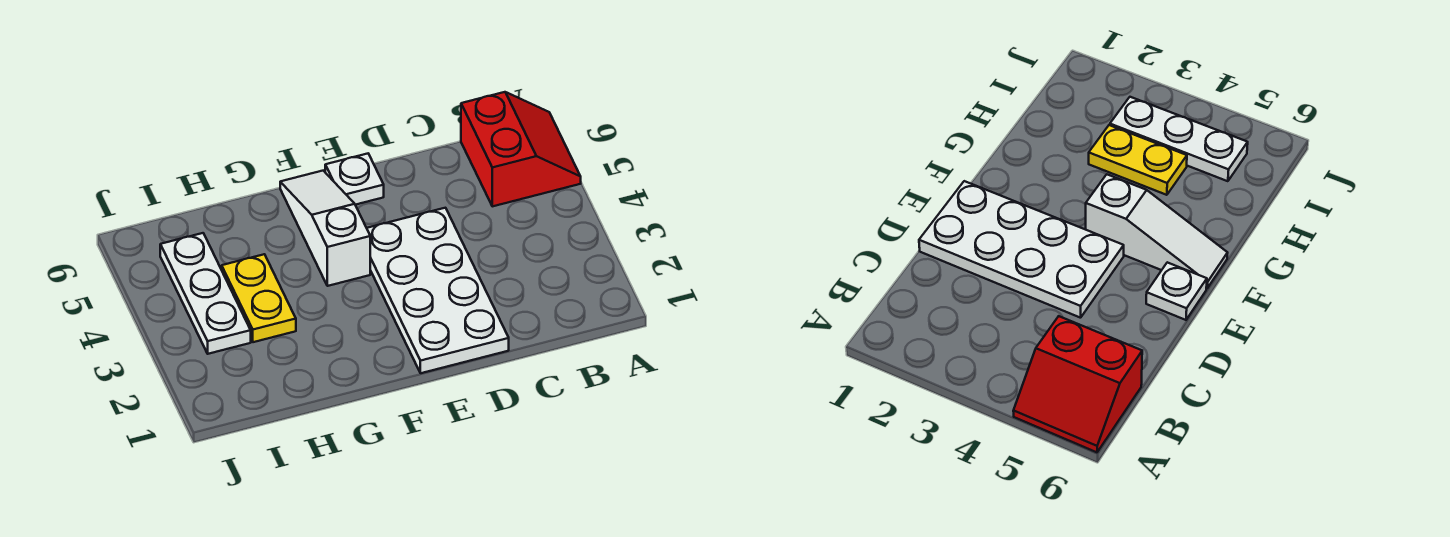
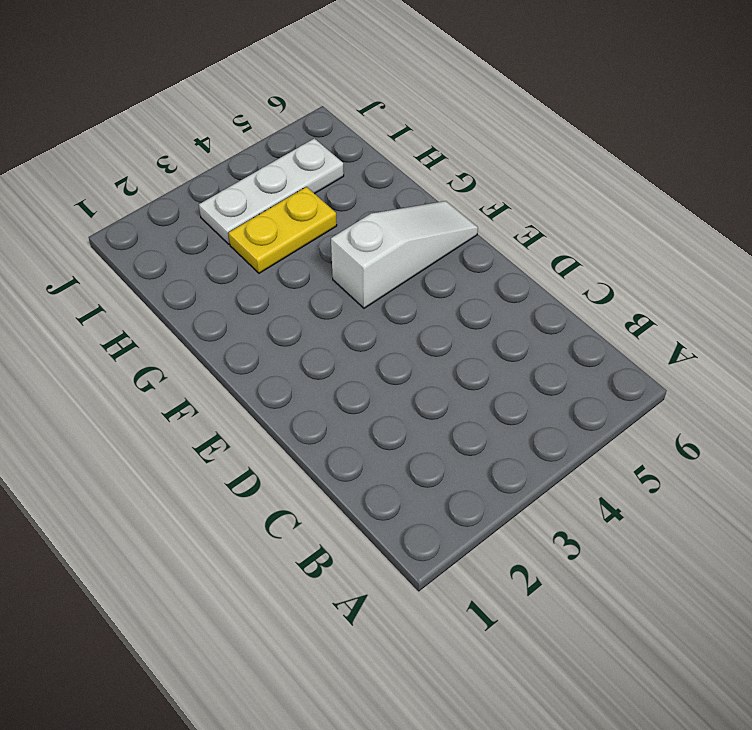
none -> red slope A5:B6 level 1 top B
none -> white plate D1:E4 level 1

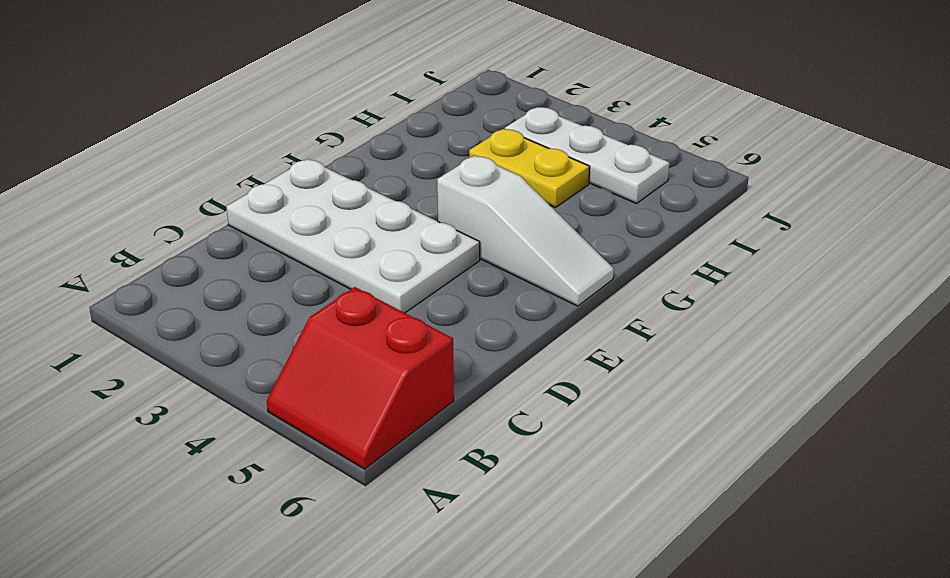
none -> white plate E6 level 1

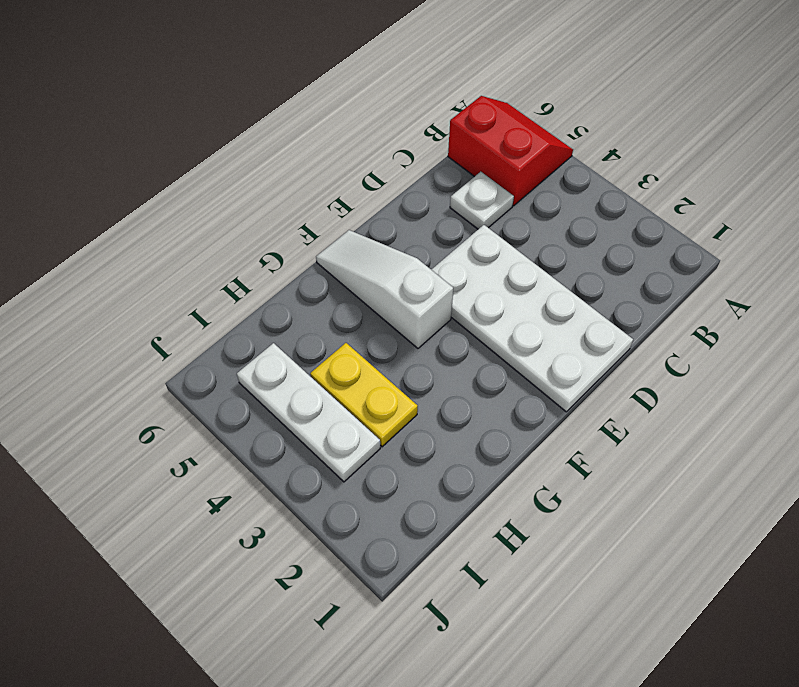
white plate C5 level 1 -> white plate E6 level 1

